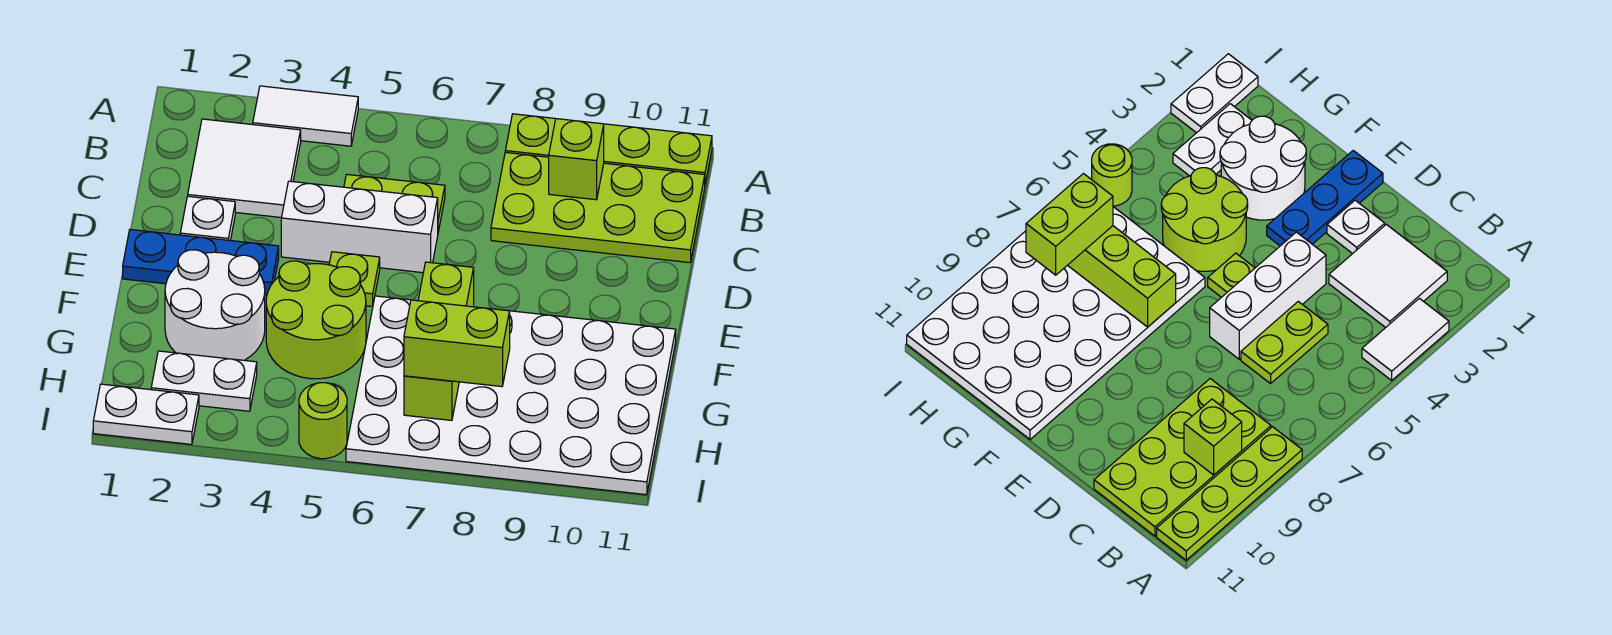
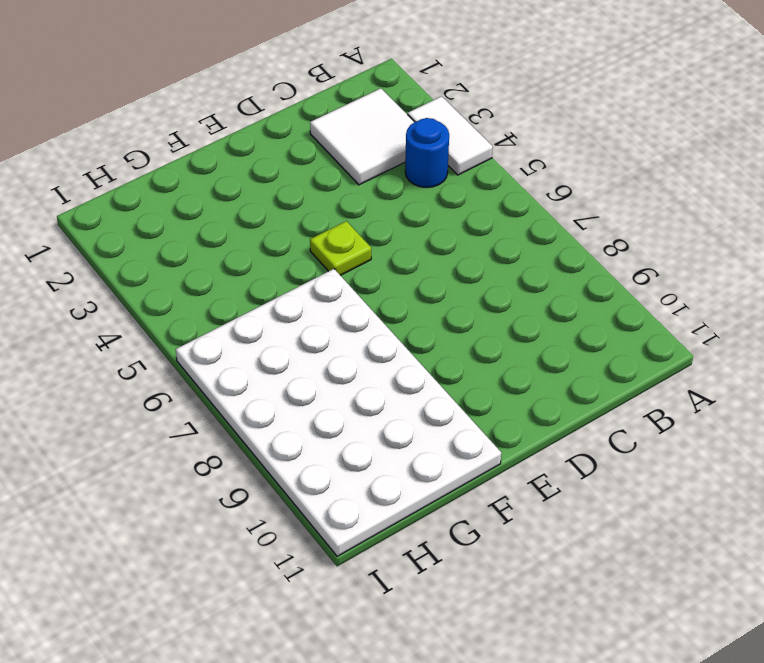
blue round brick B4 level 1 -> none
none -> lime plate A8:A11 level 1
none -> lime plate B8:C11 level 1
none -> lime plate C5:C6 level 1

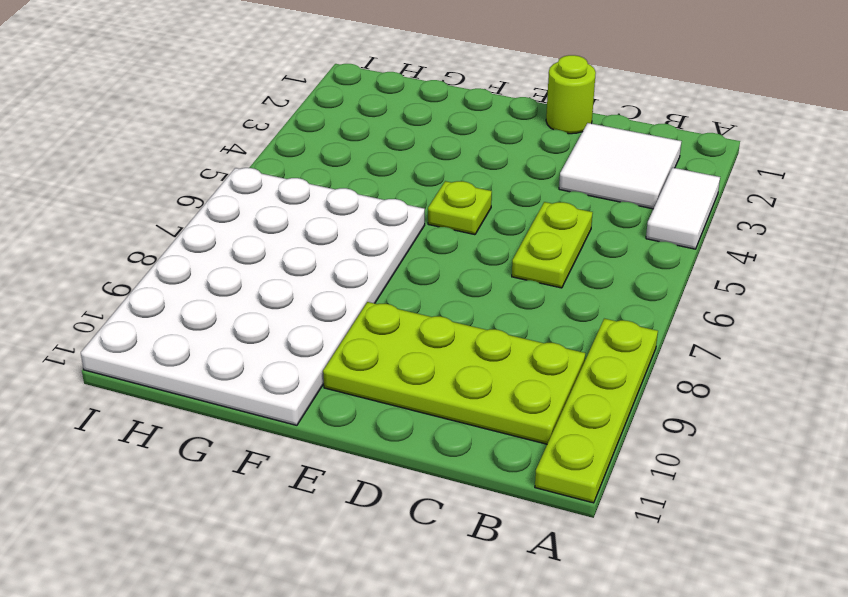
lime plate B9:E10 level 1 -> lime plate B8:C11 level 1
lime round brick D1 level 1 -> lime round brick I5 level 1
none -> white plate D2 level 1
none -> white brick D4:D6 level 1
none -> blue plate E1:E3 level 1

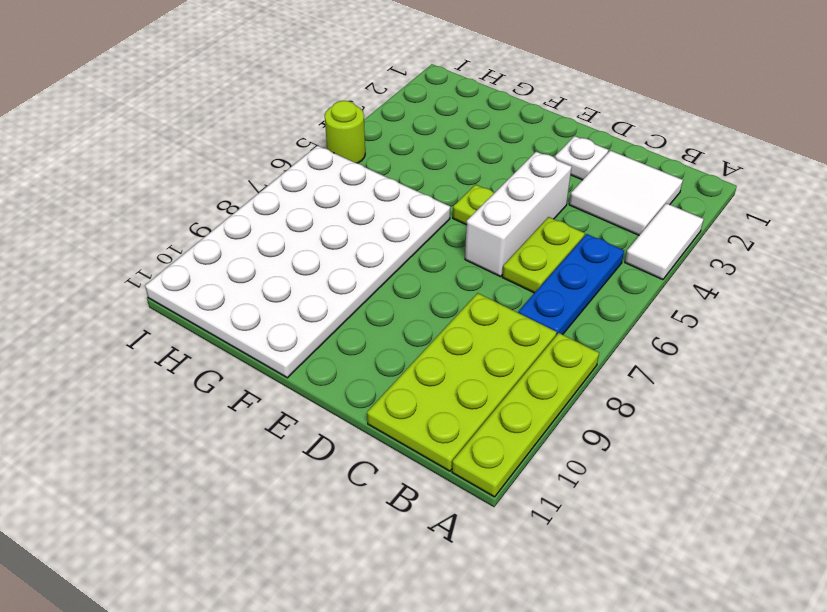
blue plate B5:B7 level 1 -> blue plate E1:E3 level 1
none -> white round brick F2:G3 level 1
none -> lime round brick F4:G5 level 1
none -> white plate H2:H3 level 1

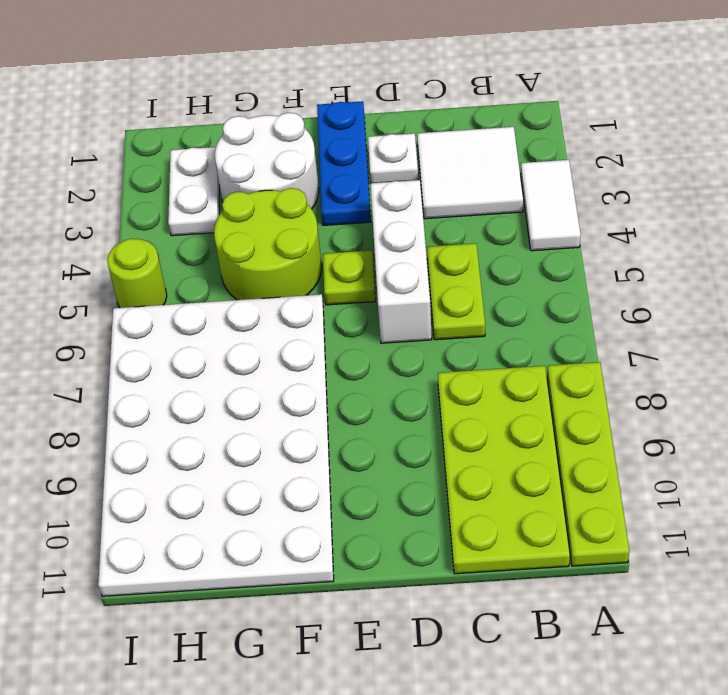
none -> white plate I1:I2 level 1
none -> lime brick B9 level 2
none -> lime brick F7:H7 level 2

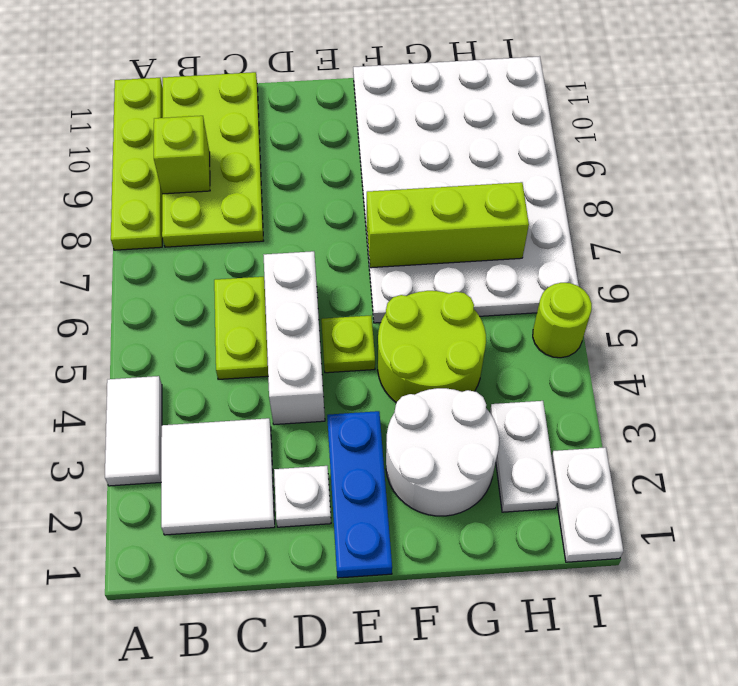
none -> lime brick H7:H8 level 3

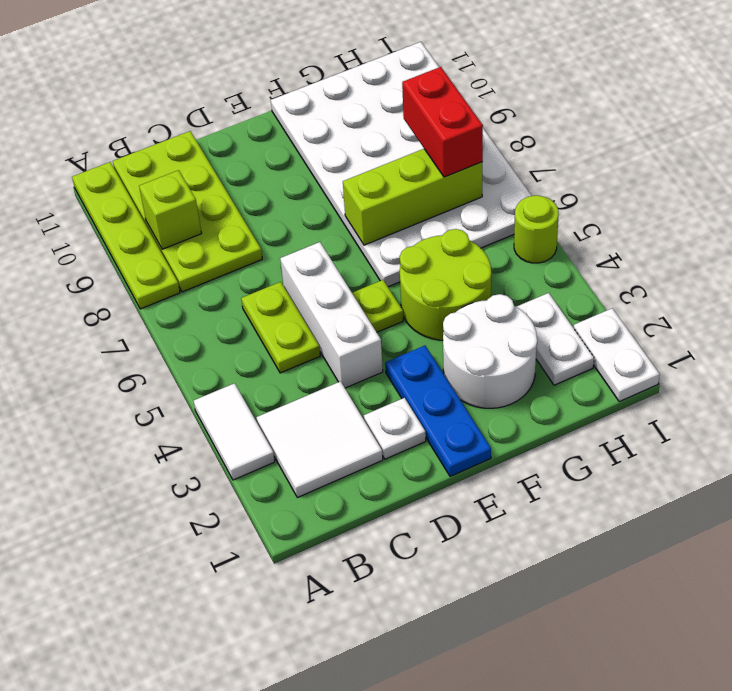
red brick H7:H8 level 3 -> lime brick H7:H8 level 3

